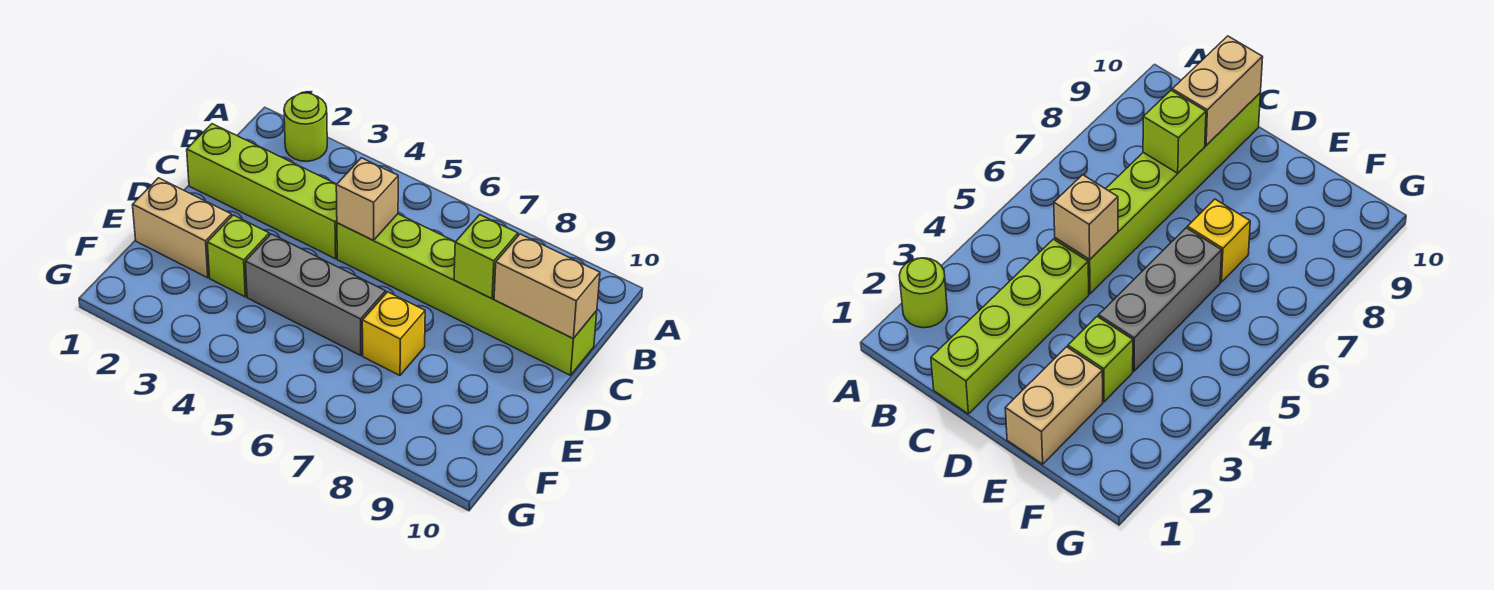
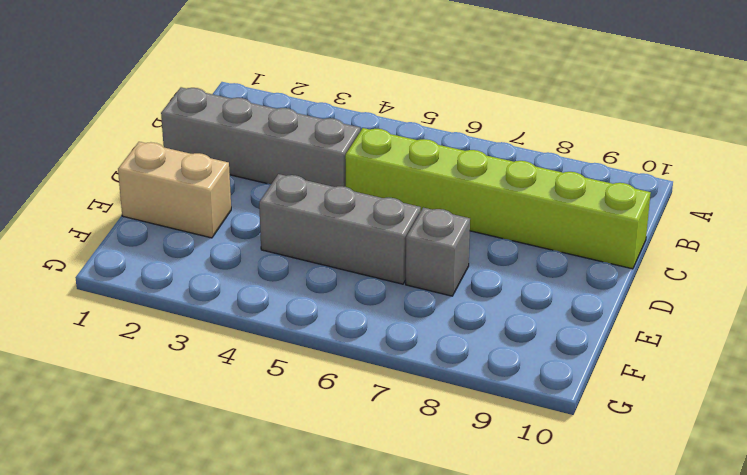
grey brick C1:C4 level 1 -> lime brick C1:C4 level 1
grey brick E7 level 1 -> yellow brick E7 level 1
none -> lime round brick A2 level 1
none -> lime brick E3 level 1

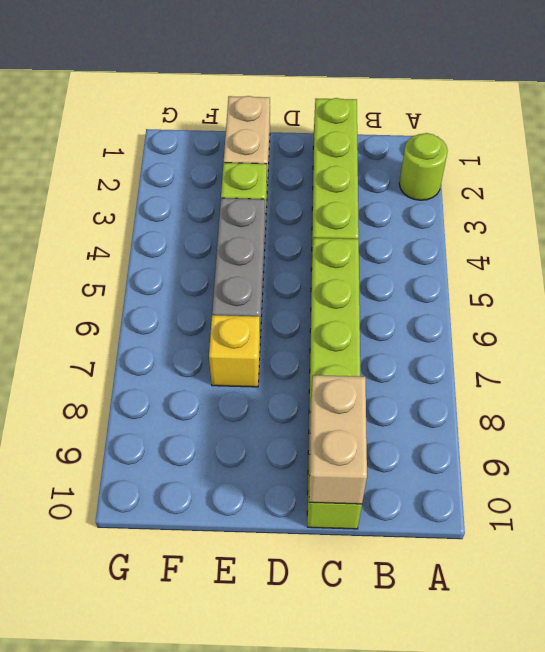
none -> tan brick C5 level 2
none -> lime brick C8 level 2

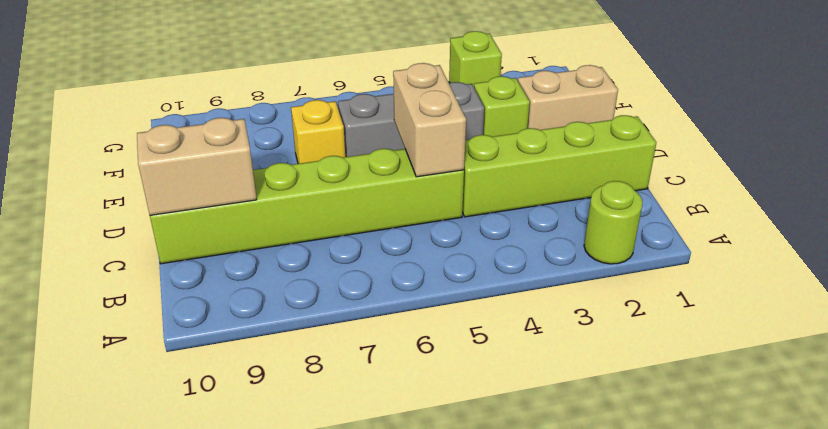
tan brick C5:D5 level 2 -> tan brick C5 level 2
lime brick G3 level 1 -> lime brick C8 level 2

